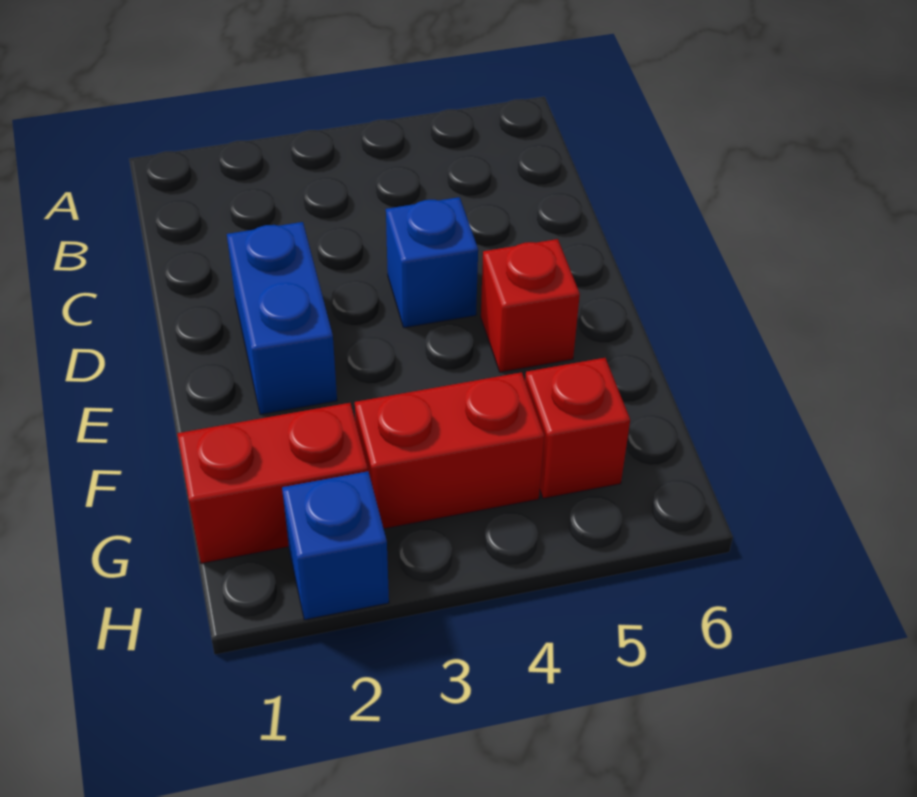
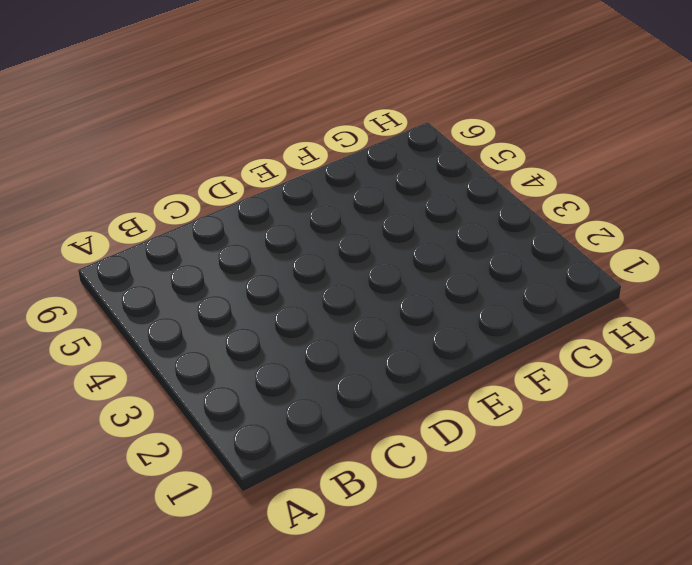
none -> blue brick D2:E2 level 1
none -> blue brick D4 level 1

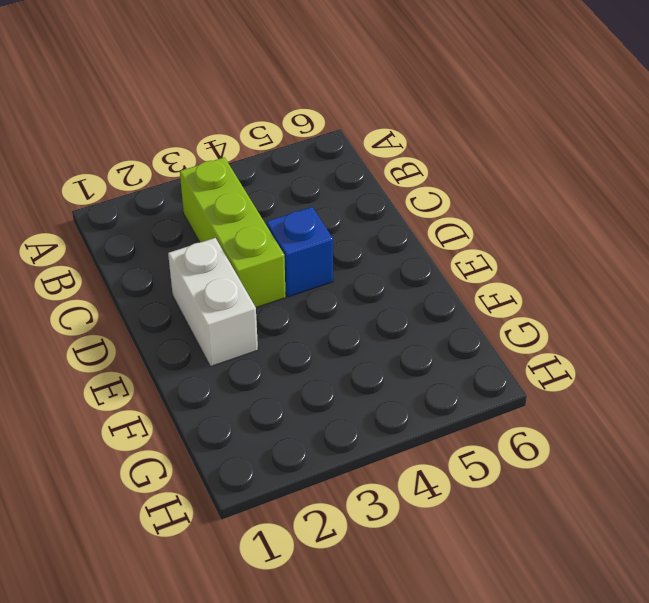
lime brick B3:D3 level 1 -> none
white brick D2:E2 level 1 -> blue brick D2:E2 level 1
none -> red brick E5 level 1
none -> red brick G1:G2 level 1

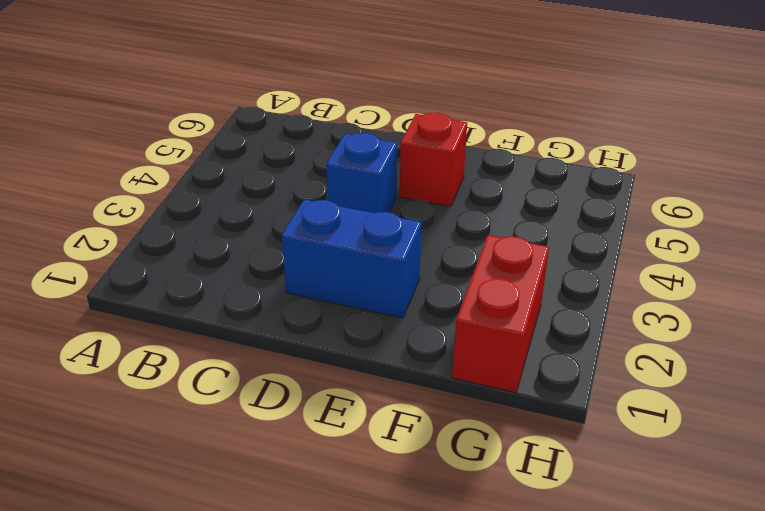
none -> red brick G3:G4 level 1
none -> red brick G5 level 1

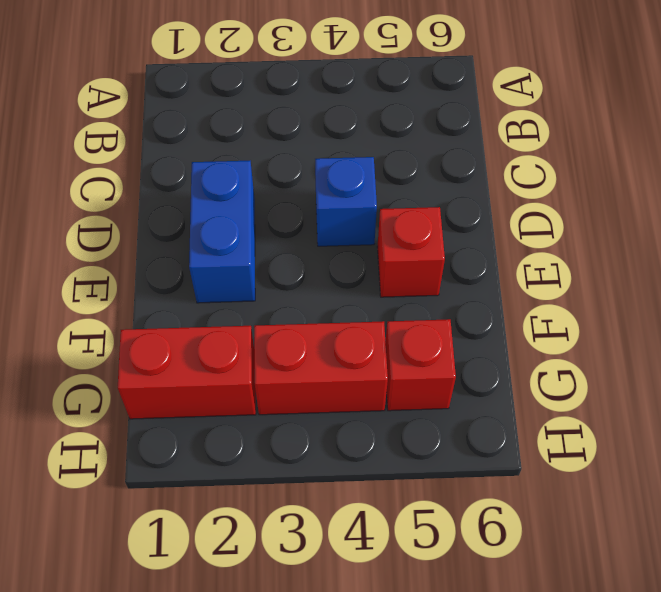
none -> blue brick H2 level 1

